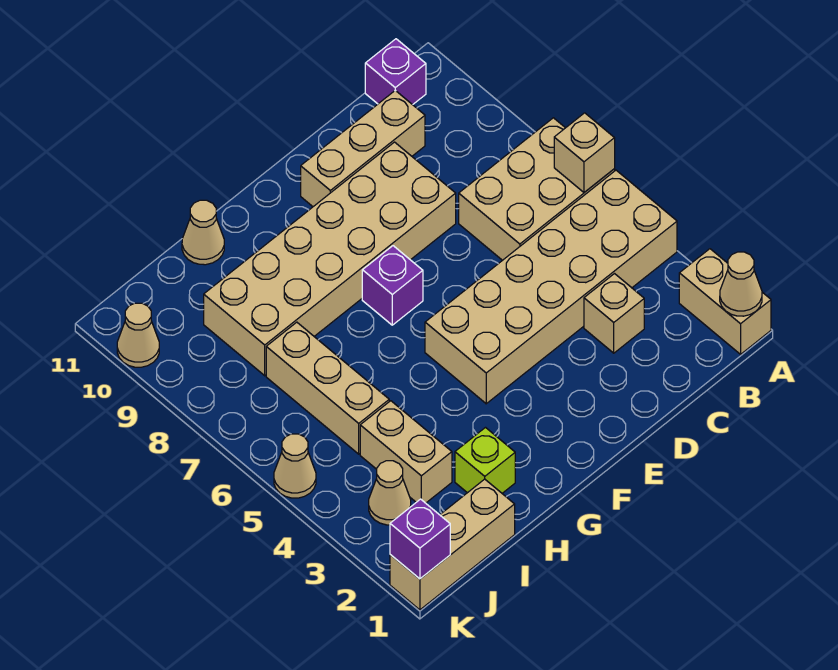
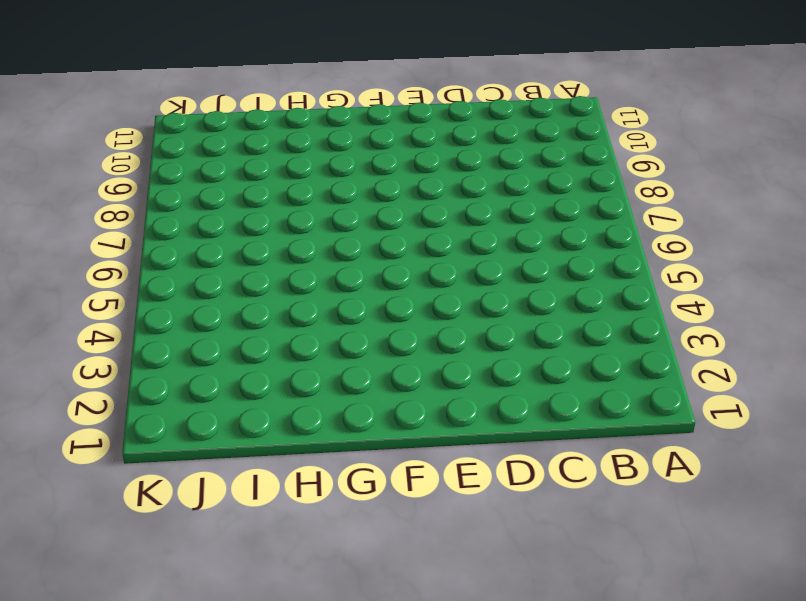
none -> tan brick A1:A2 level 1
none -> tan brick A4:F5 level 1
none -> tan brick A6:C7 level 1

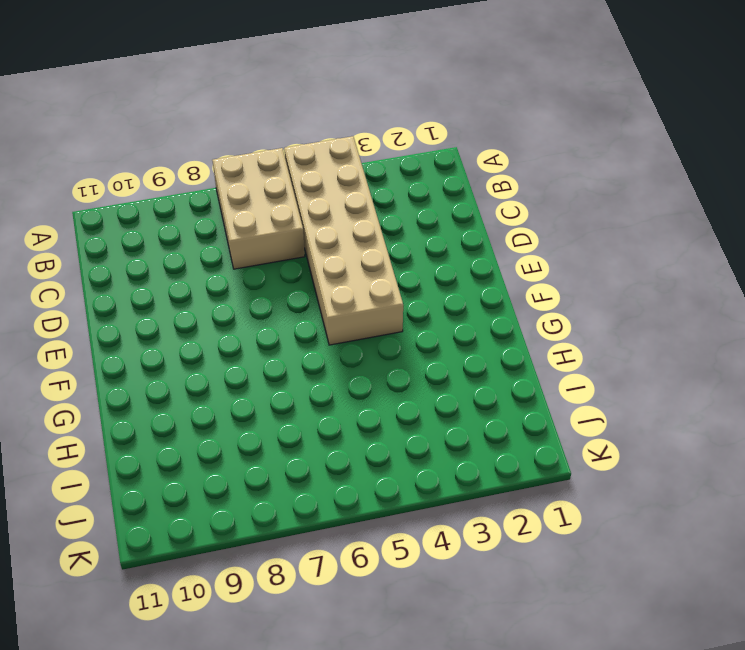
none -> tan brick A1:A2 level 1
none -> purple brick B11 level 1
none -> tan brick C3 level 1

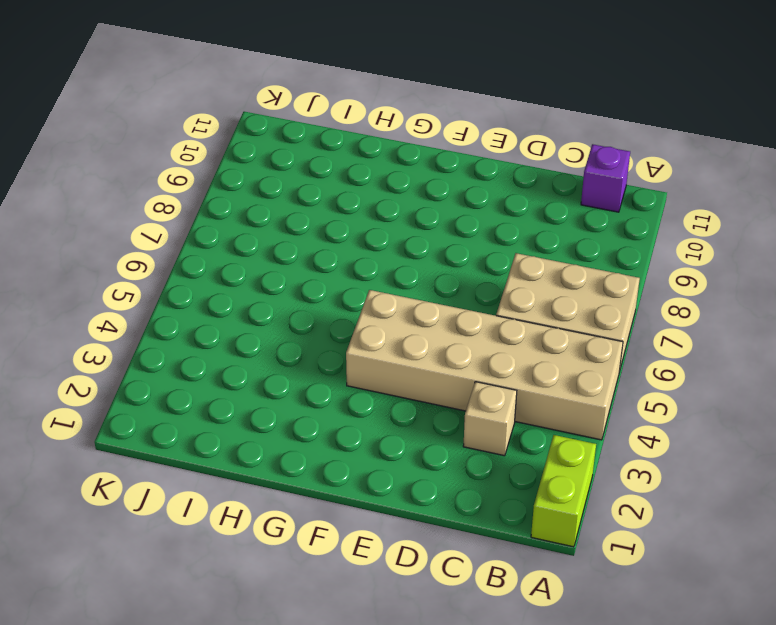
lime brick A1:A2 level 1 -> tan brick A1:A2 level 1
none -> tan brick C10:E10 level 1
none -> tan brick D8:I9 level 1
none -> purple brick F7 level 1

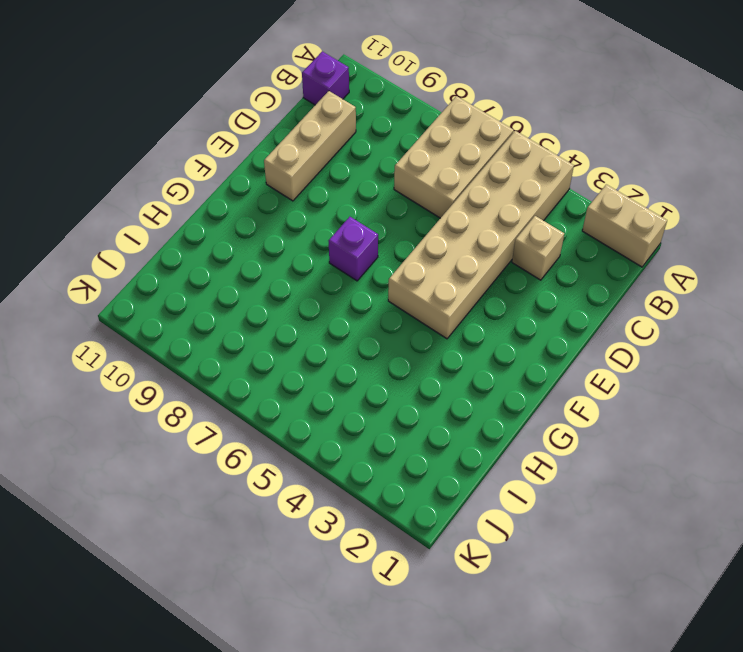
none -> tan brick D8:I9 level 1
none -> lime brick H2 level 1
none -> tan cone H11 level 1

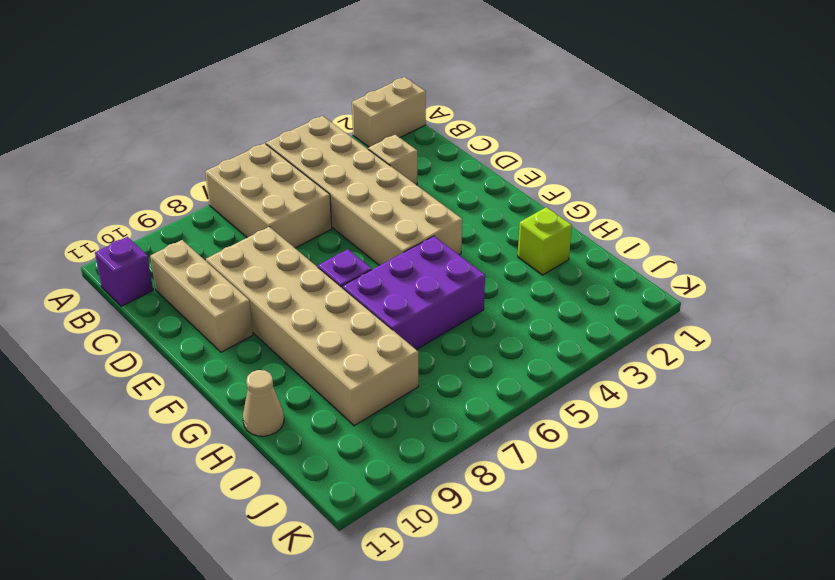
purple brick G5:H7 level 1 -> none
none -> tan brick I1:K1 level 1
none -> tan brick I3:I4 level 1
none -> tan brick I5:I7 level 1

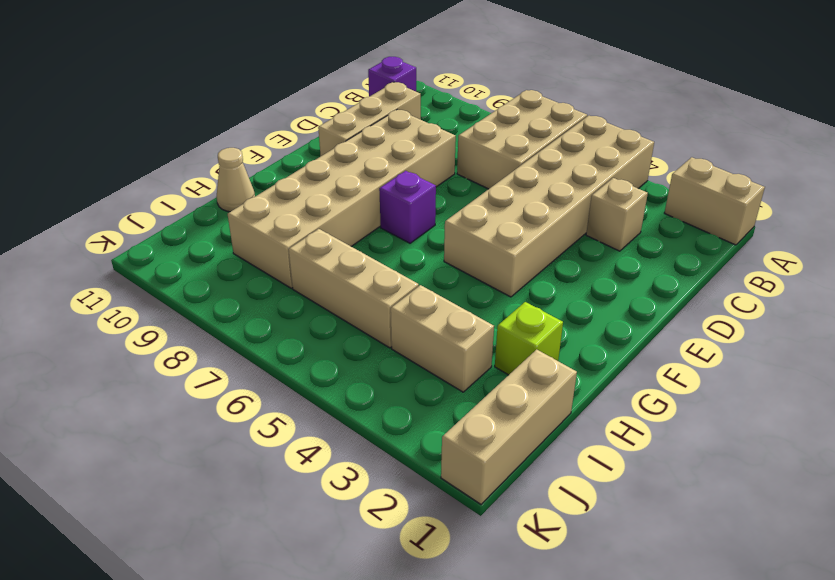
none -> tan cone J3 level 1
none -> tan cone K5 level 1
none -> tan cone K10 level 1

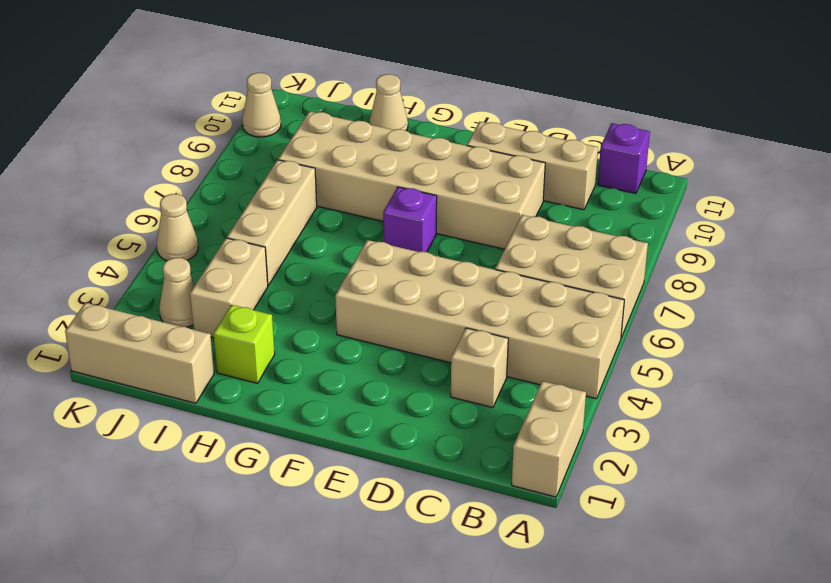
none -> tan cone A1 level 2
none -> tan brick A6 level 2
none -> purple brick K1 level 2

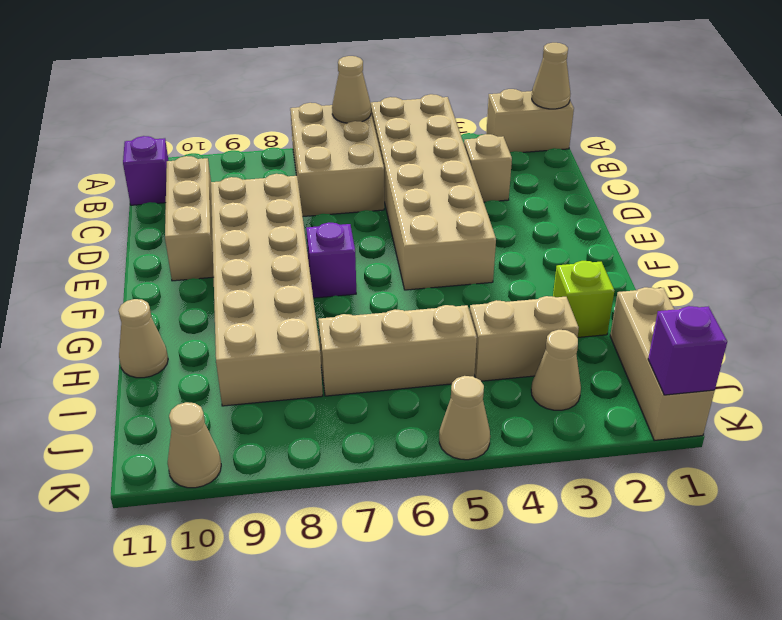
tan cone A6 level 2 -> tan brick A6 level 2

